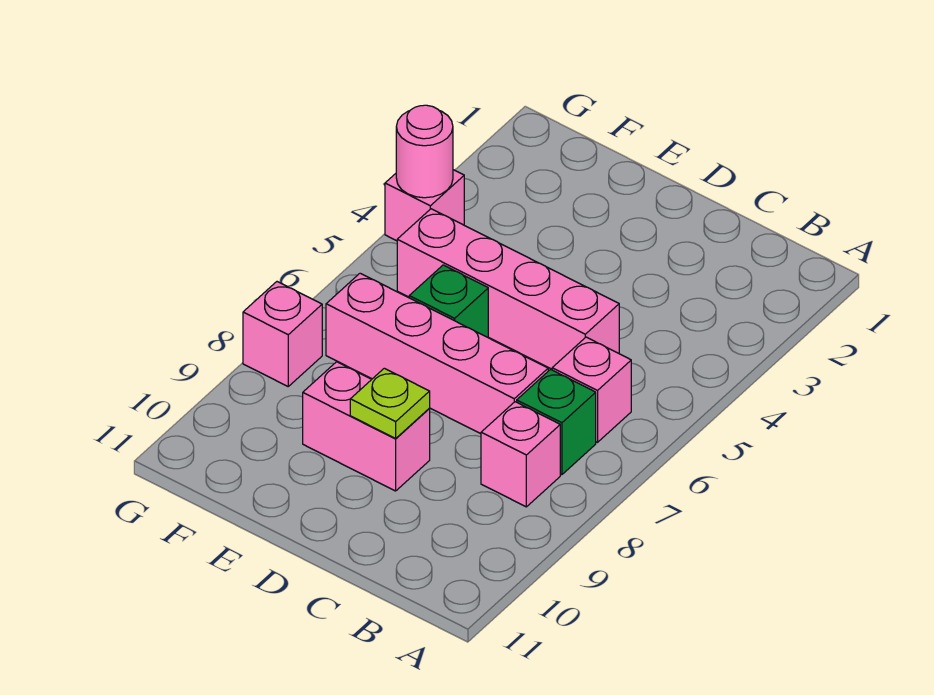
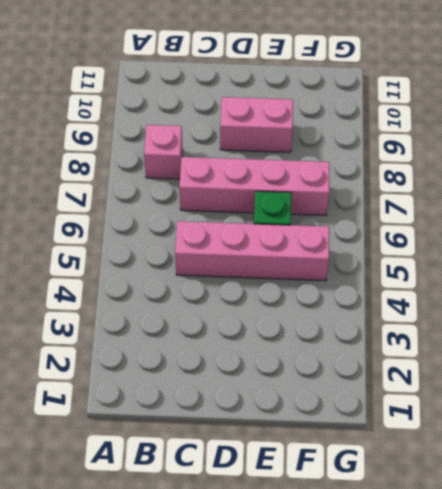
none -> pink brick B6 level 1
none -> green brick B7 level 1

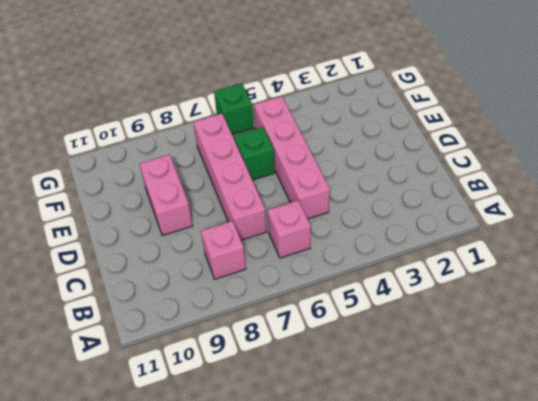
green brick G6 level 1 -> green brick B7 level 1
none -> pink brick G4 level 1
none -> pink brick G8 level 1

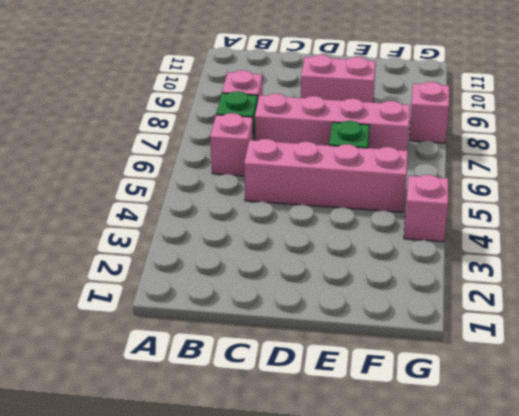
none -> lime plate D9 level 2
none -> pink round brick G4 level 2

